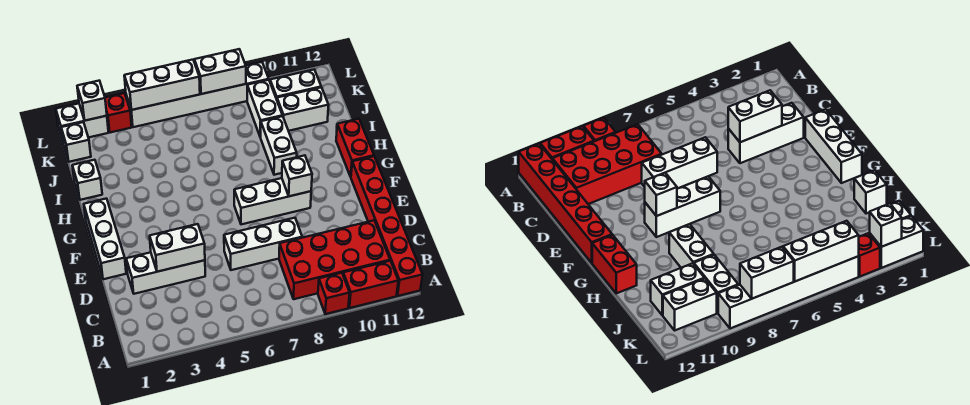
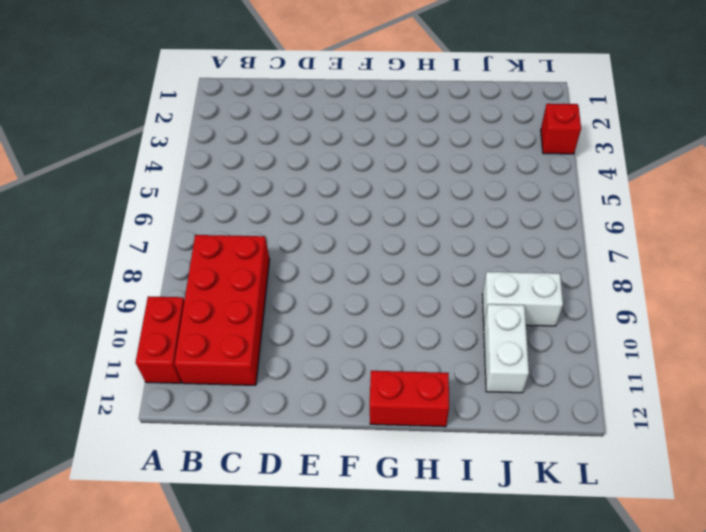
none -> red brick A9 level 1
none -> red brick A12:F12 level 1
none -> white brick D2:D4 level 1

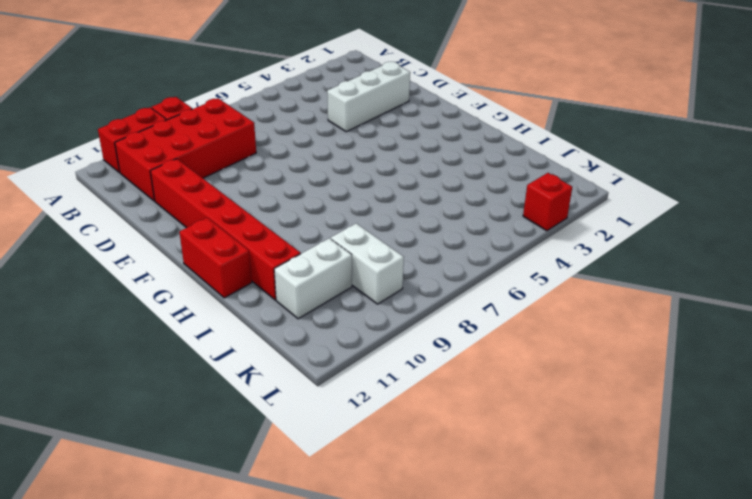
red brick D11:I11 level 1 -> red brick A12:F12 level 1
none -> white brick D6:D8 level 1
none -> white brick E1:G1 level 1
none -> white brick F7:F9 level 1

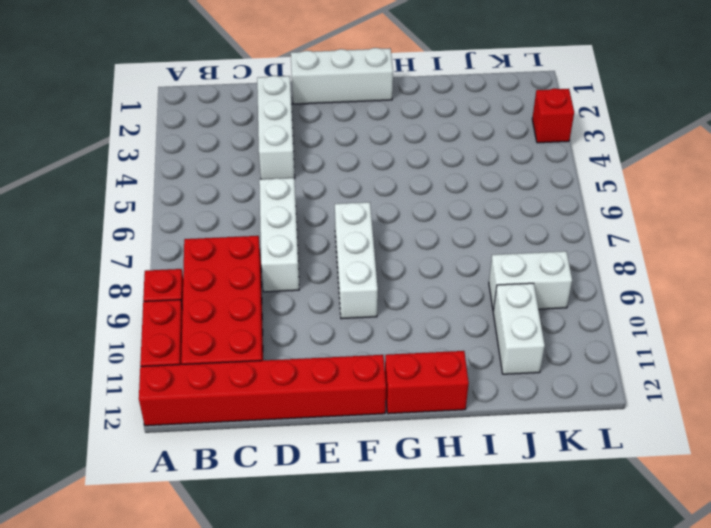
none -> white brick H9:I9 level 1
none -> white brick I1 level 1
none -> white brick K1 level 1

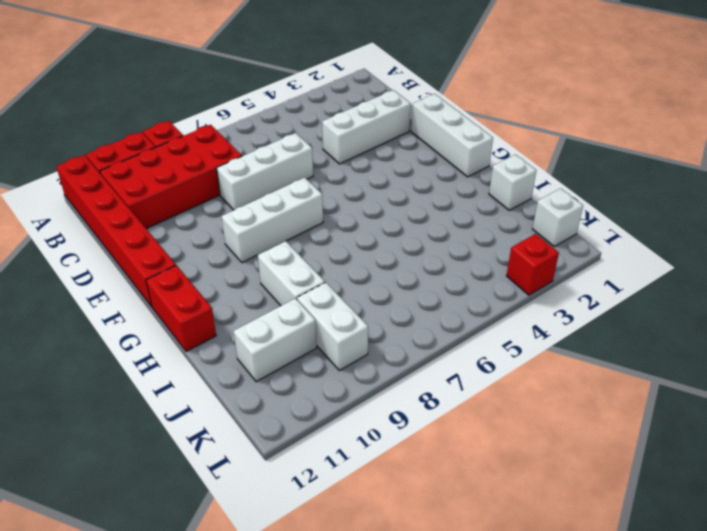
none -> white brick K10:K11 level 1
none -> white brick L1:L2 level 1
none -> white brick L4:L9 level 1

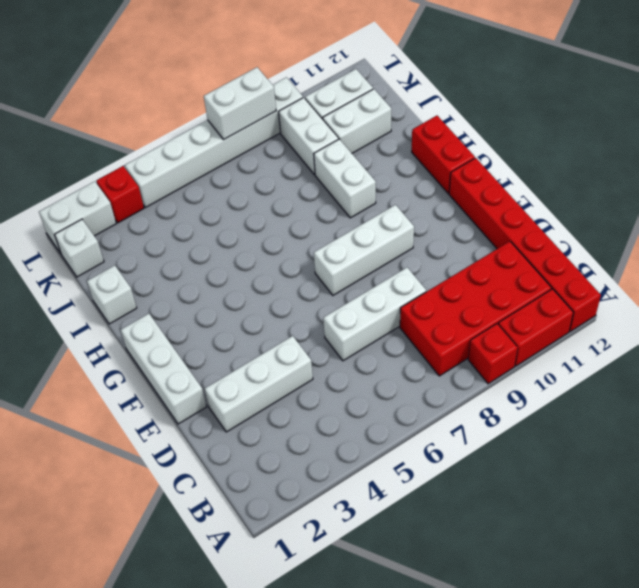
none -> white brick D3:D4 level 2
none -> white brick F9 level 2
none -> white brick L2 level 2

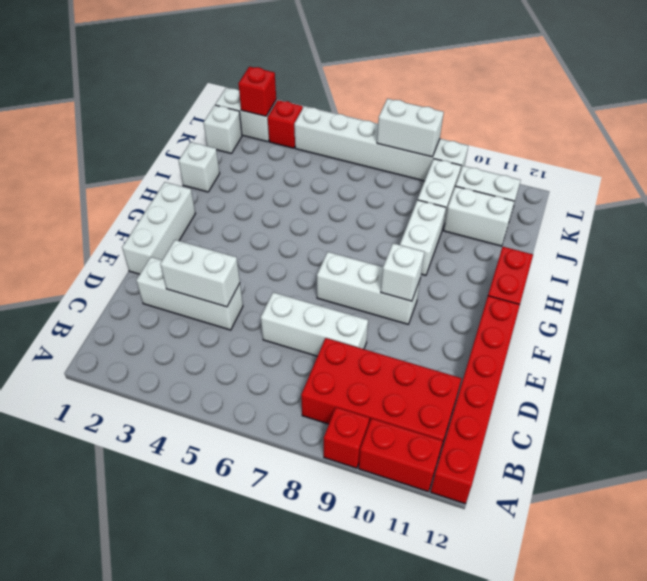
red brick L2 level 2 -> white brick L2 level 2
none -> white brick L4:L6 level 2

